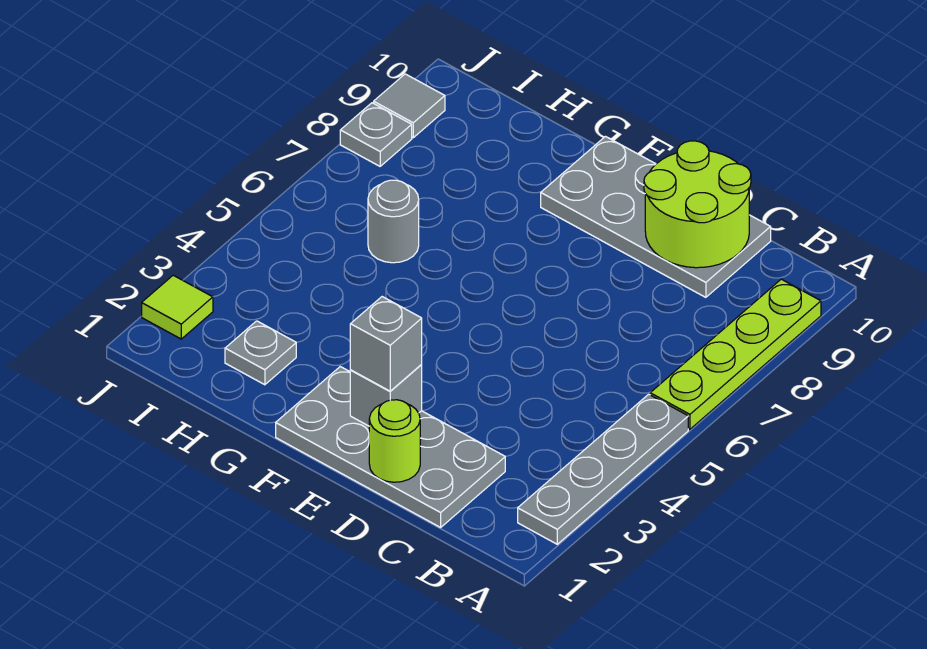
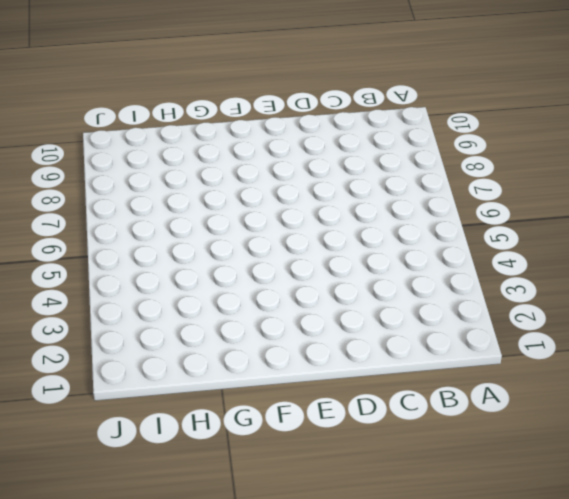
none -> grey plate A2:A5 level 1
none -> lime plate A6:A9 level 1
none -> grey plate C1:F2 level 1

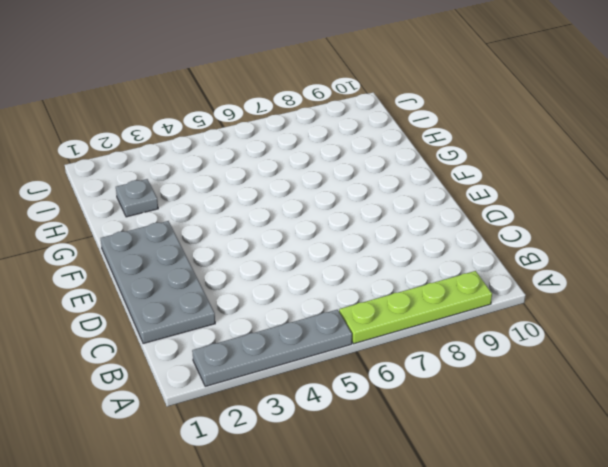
none -> grey plate C9:F10 level 1
none -> grey round brick H6 level 1
none -> lime tile J2 level 1

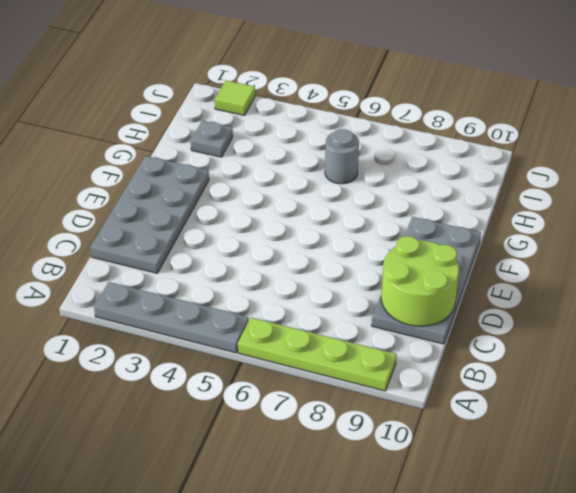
none -> grey plate J8 level 1
none -> grey tile J9 level 1
none -> lime round brick D1 level 2

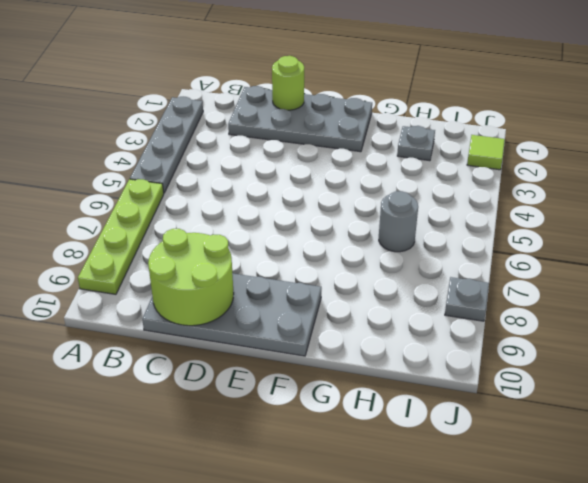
none -> grey tile J9 level 1
none -> grey brick E2 level 2
none -> grey brick E2 level 3

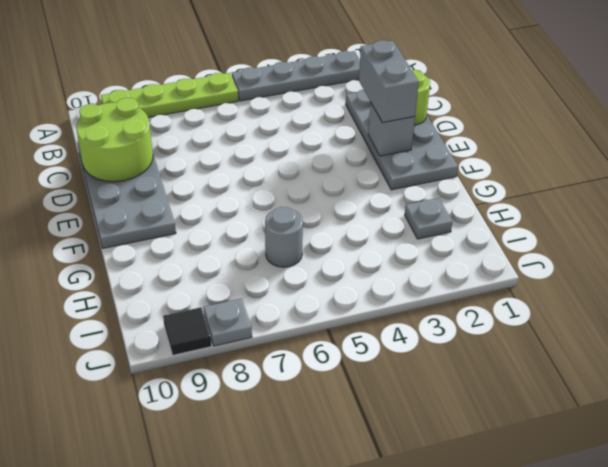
grey brick D2:E2 level 3 -> grey brick E2 level 3
black tile J9 level 1 -> grey tile J9 level 1
none -> lime tile J2 level 1

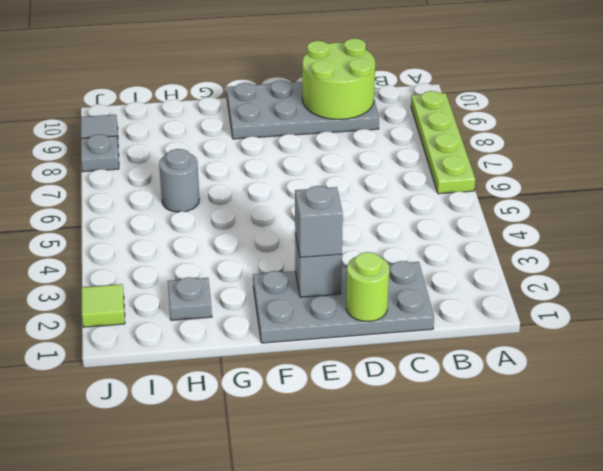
none -> grey plate A2:A5 level 1

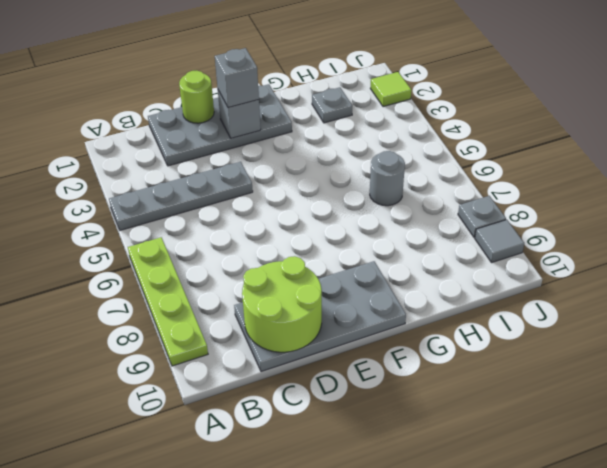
grey plate A4:D4 level 1 -> grey plate A2:A5 level 1

